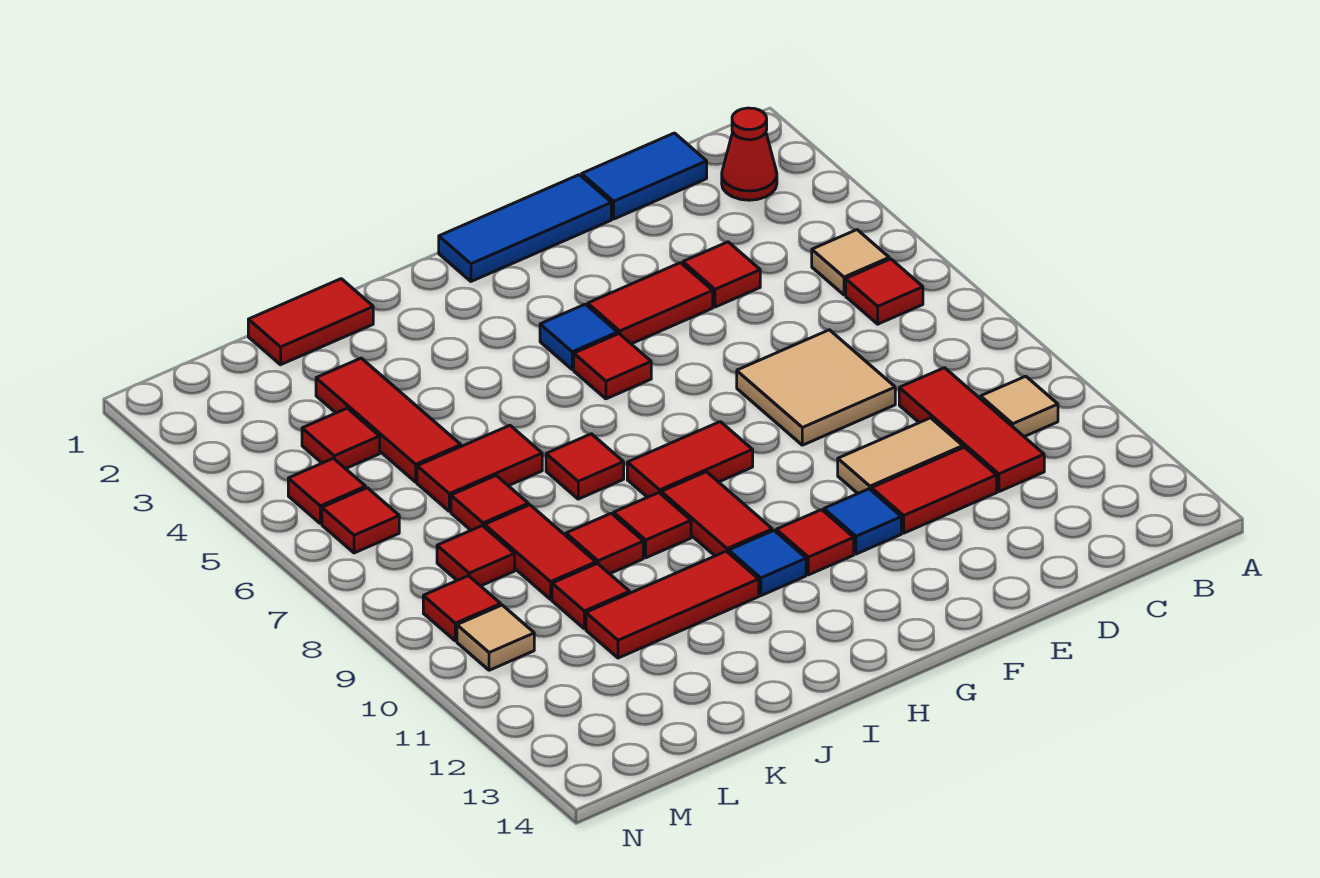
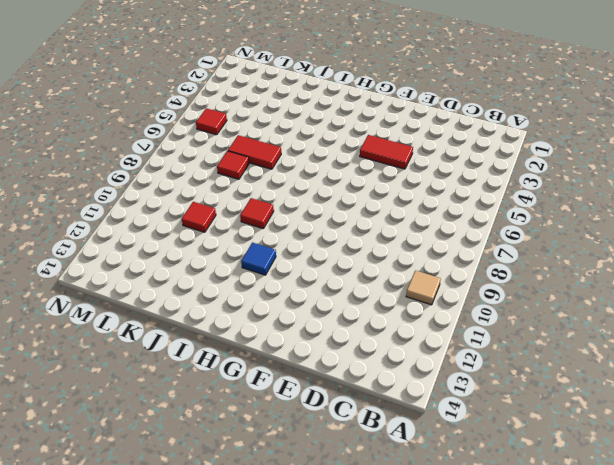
none -> red cone B2 level 1
none -> tan tile B5 level 1
none -> red tile B6 level 1
none -> blue tile C1:D1 level 1

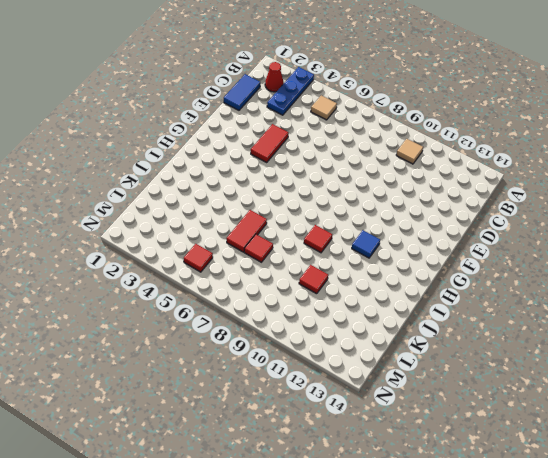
blue plate A3:C3 level 1 -> none
none -> red tile B6 level 1
none -> red tile C9:C11 level 1
none -> red tile D4 level 1
none -> tan tile D7:E8 level 1

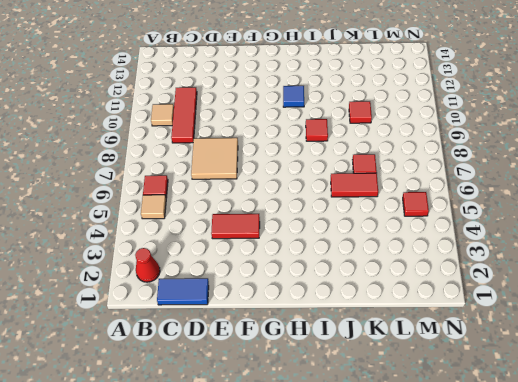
none -> red tile D4 level 1
none -> tan tile D10:E10 level 1
none -> red tile D11:E11 level 1
none -> blue tile E1:G1 level 1

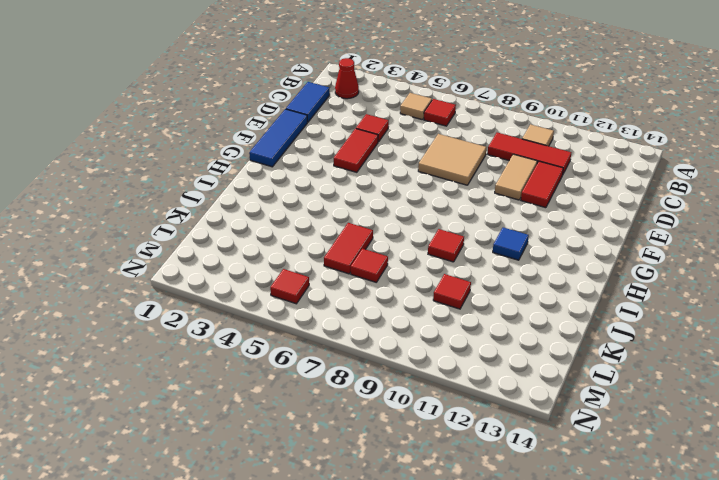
none -> blue tile F11 level 1
none -> blue tile G4 level 1
none -> red tile G5 level 1
none -> red tile G8:H8 level 1

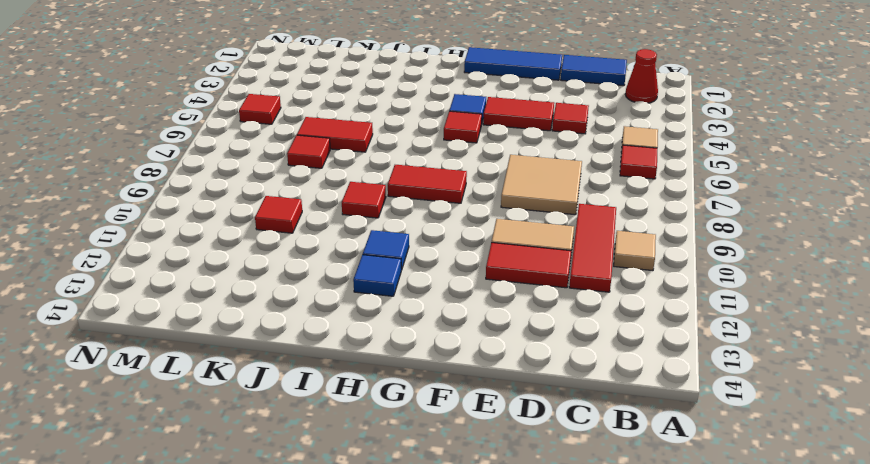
blue tile H12 level 1 -> blue tile F11 level 1
none -> red tile G11 level 1
none -> red tile H9:H10 level 1
none -> red tile I7 level 1
none -> red tile I11:K11 level 1

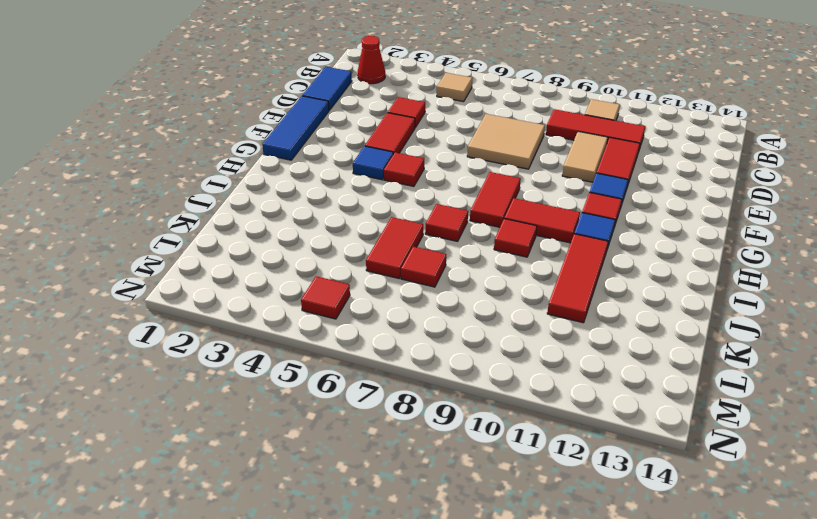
none -> red tile B6 level 1
none -> red tile J1:K1 level 1
none -> red tile J9 level 1
none -> red tile K3:K5 level 1

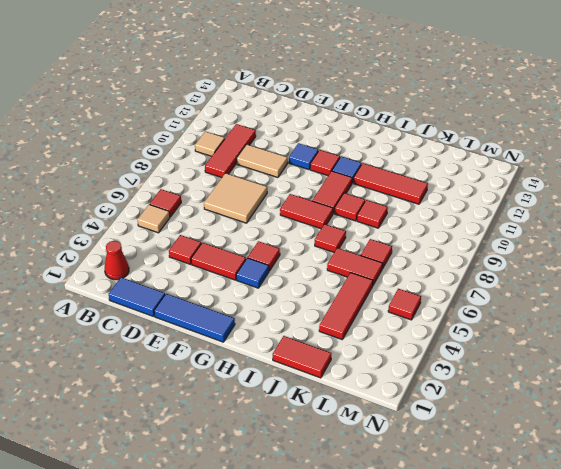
none -> red tile D11:E11 level 1
none -> red tile K8:K9 level 1
none -> red tile K10 level 1
none -> red tile L4 level 1

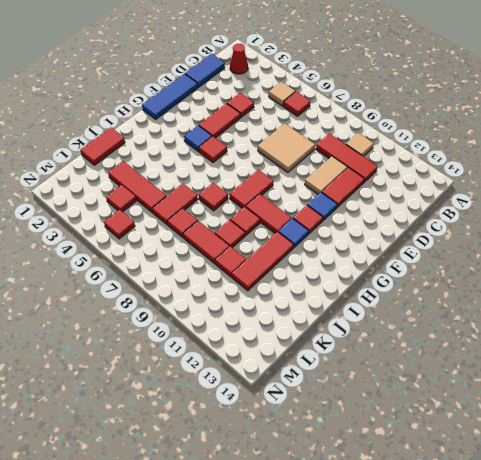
none -> red tile L8 level 1
none -> red tile M6 level 1
none -> red tile M9 level 1
none -> tan tile M10 level 1

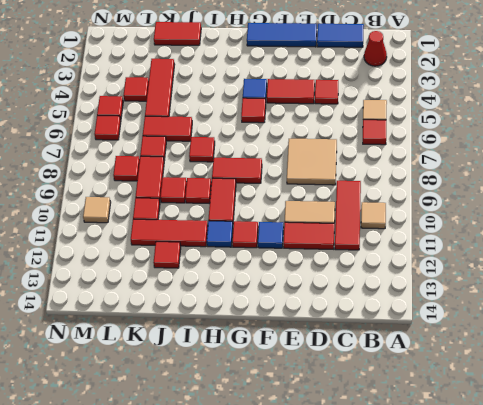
red tile J12 level 1 -> red tile M9 level 1

